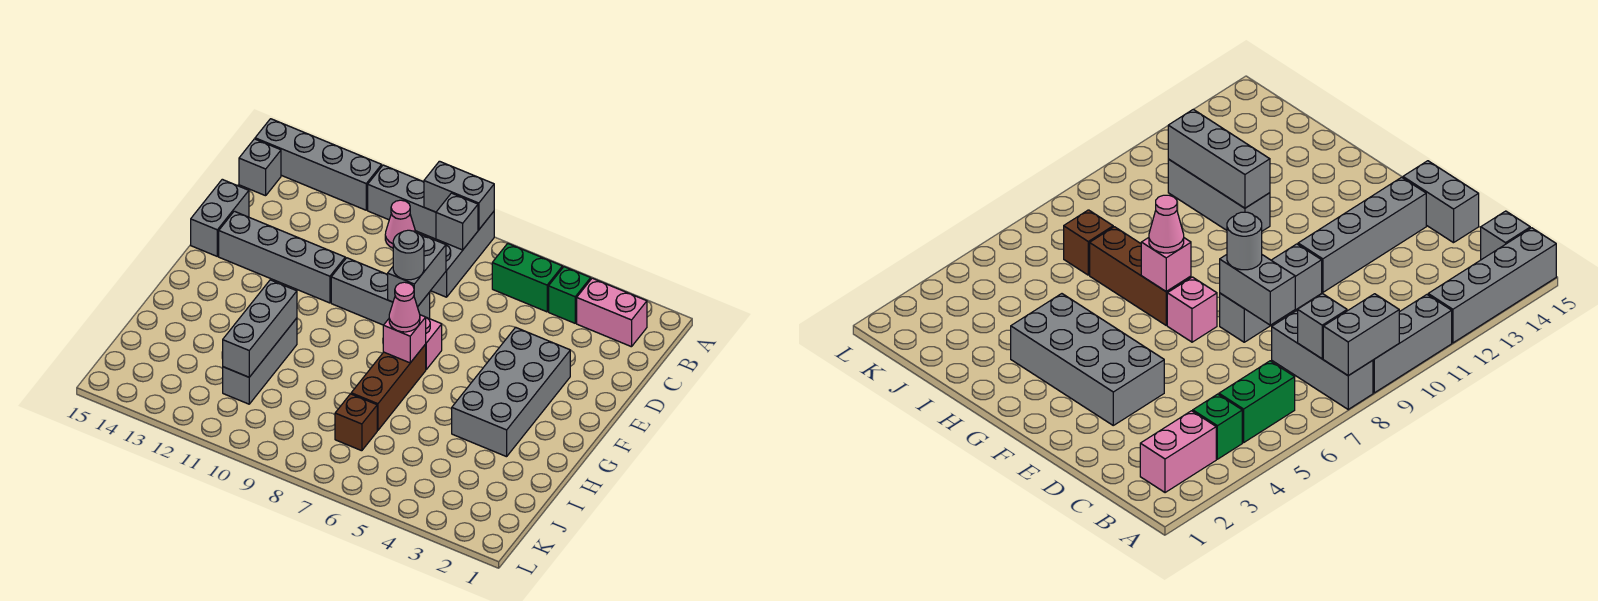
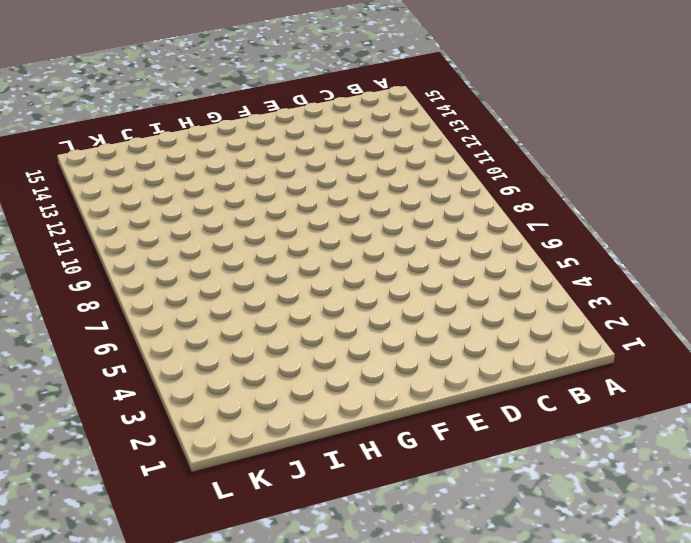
none -> grey brick A8:C8 level 1
none -> grey brick A9:A11 level 1
none -> grey brick A12:A15 level 1

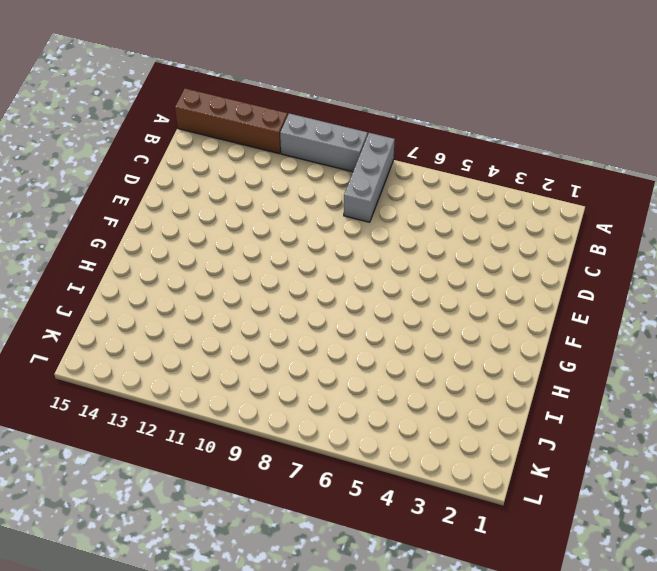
brown brick A12:A15 level 1 -> grey brick A12:A15 level 1
none -> pink brick B2:B3 level 1
none -> green brick B4 level 1
none -> green brick B5:B6 level 1

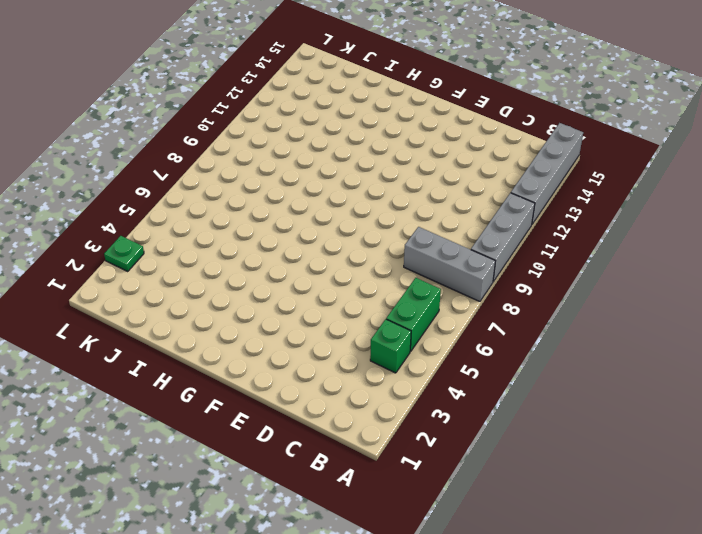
green plate L3 level 1 -> none
none -> pink brick B2:B3 level 1
none -> pink cone B10 level 1
none -> grey brick B15 level 1

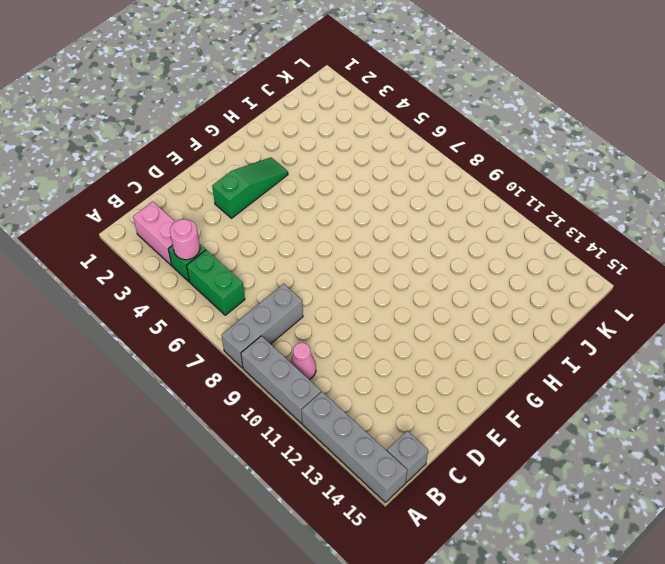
pink round brick B4 level 2 -> none
green slope E3:G3 level 1 top E -> grey brick E3:H4 level 1
none -> grey brick D15:E15 level 1
none -> grey brick E8:E10 level 1
none -> grey brick E11:E14 level 1

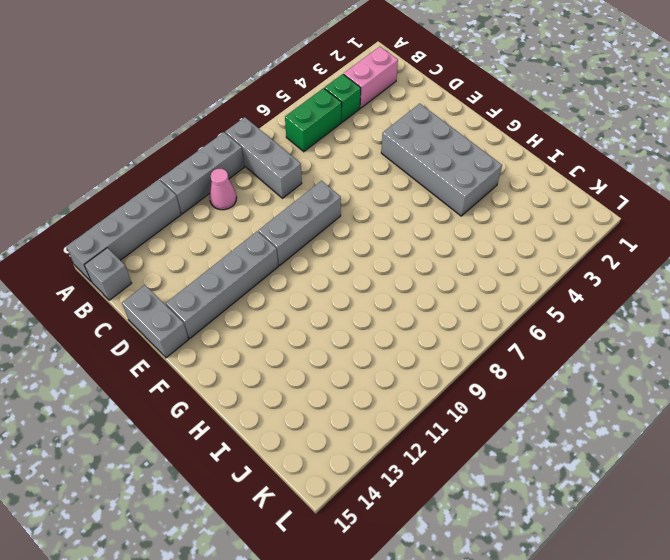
none -> pink brick F7 level 1
none -> brown brick G7:I7 level 1
none -> grey brick H11:J11 level 1

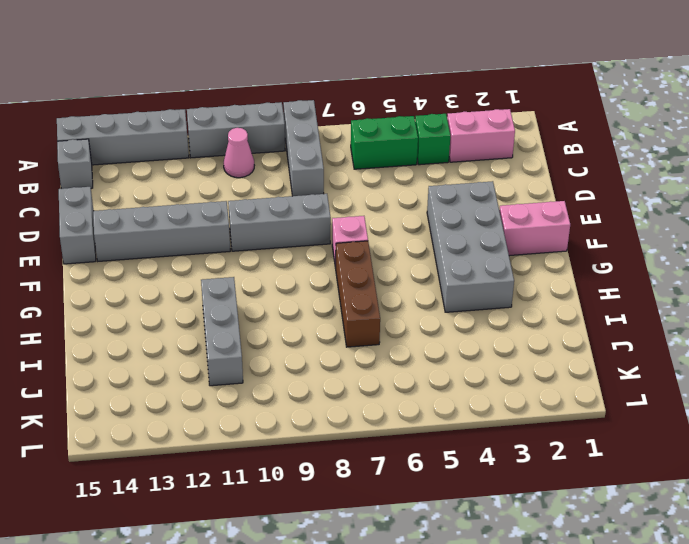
pink brick F1:F2 level 1 -> none
none -> brown brick J7 level 1
none -> grey brick A8:A9 level 2
none -> grey brick B8 level 2

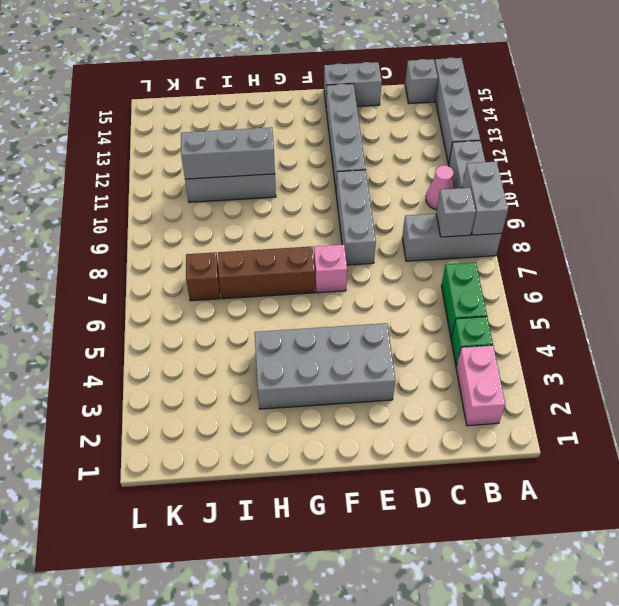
none -> grey brick D8:E8 level 2
none -> pink brick G7 level 2
none -> grey round brick E8 level 3

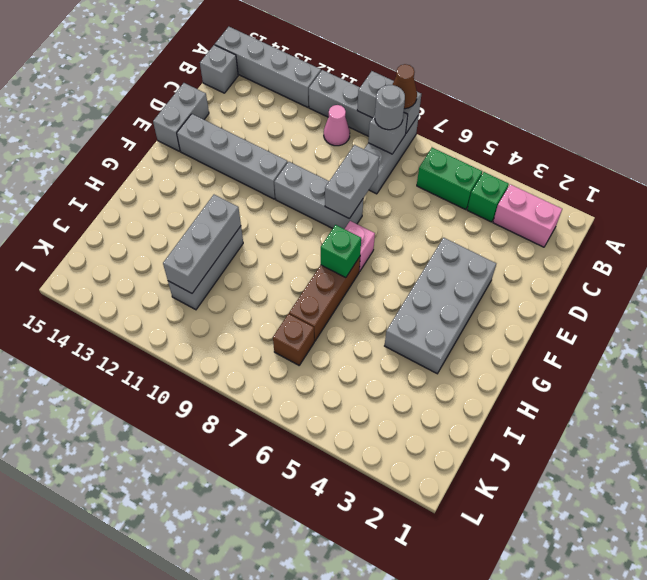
brown cone A8 level 3 -> none
grey round brick B8 level 3 -> grey round brick E8 level 3
green brick G7 level 2 -> pink brick G7 level 2
none -> pink cone G7 level 3

